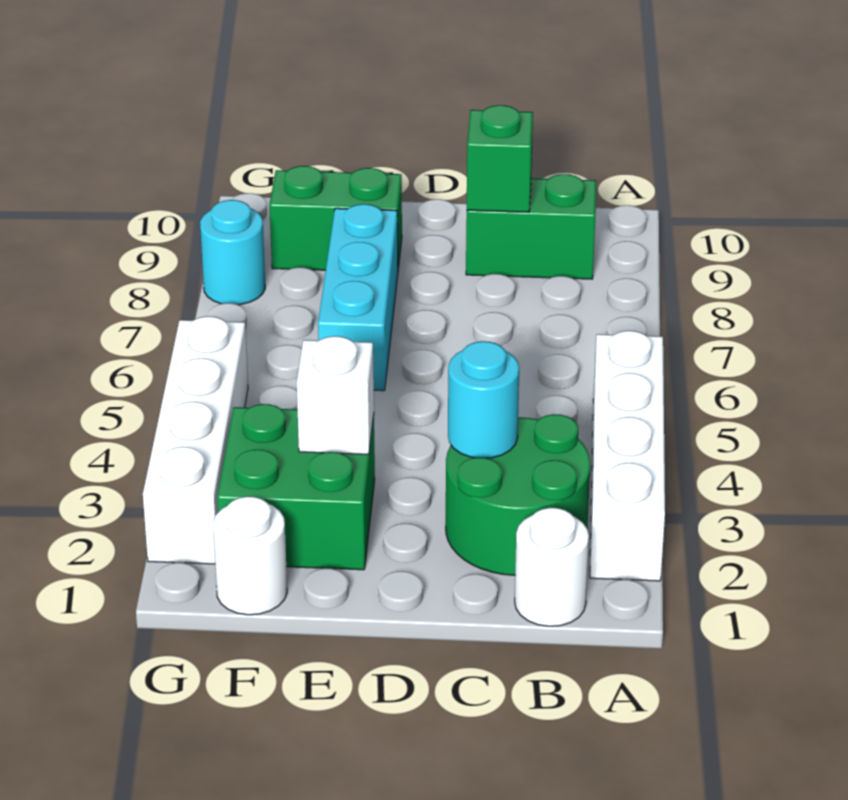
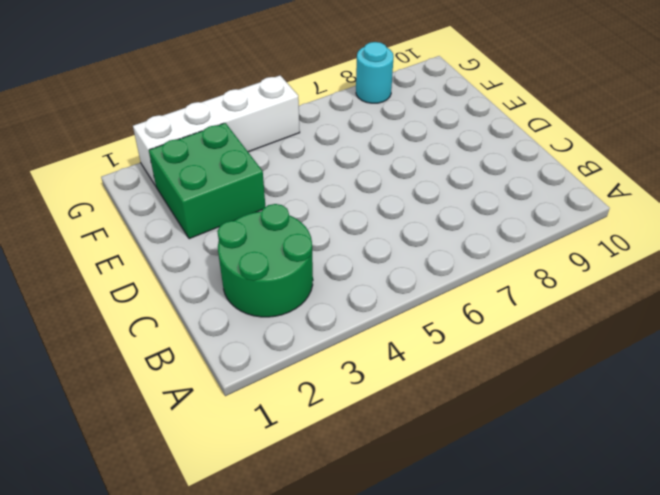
none -> white brick A2:A5 level 1
none -> white round brick B1 level 1
none -> green brick B9:C9 level 1

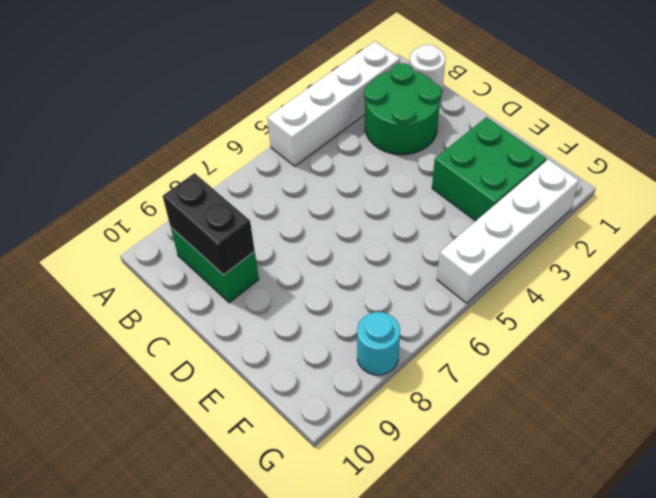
black brick B9:C9 level 2 -> green brick C9 level 2
none -> cyan brick E6:E8 level 1
none -> green brick E9:F9 level 1
none -> white round brick F1 level 1

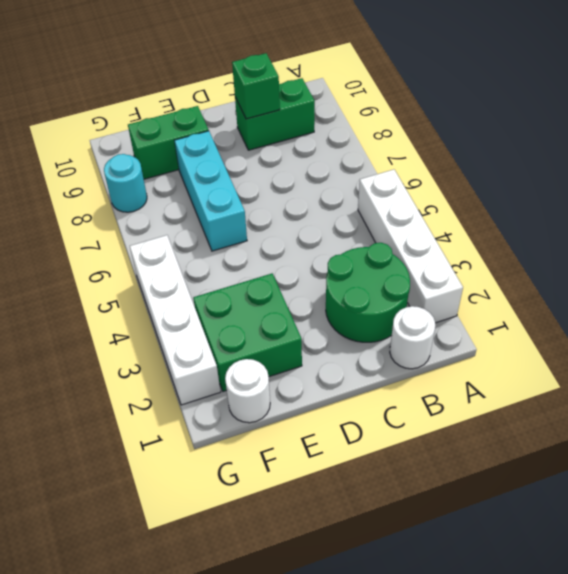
none -> cyan round brick C3 level 2
none -> white brick E3 level 2

